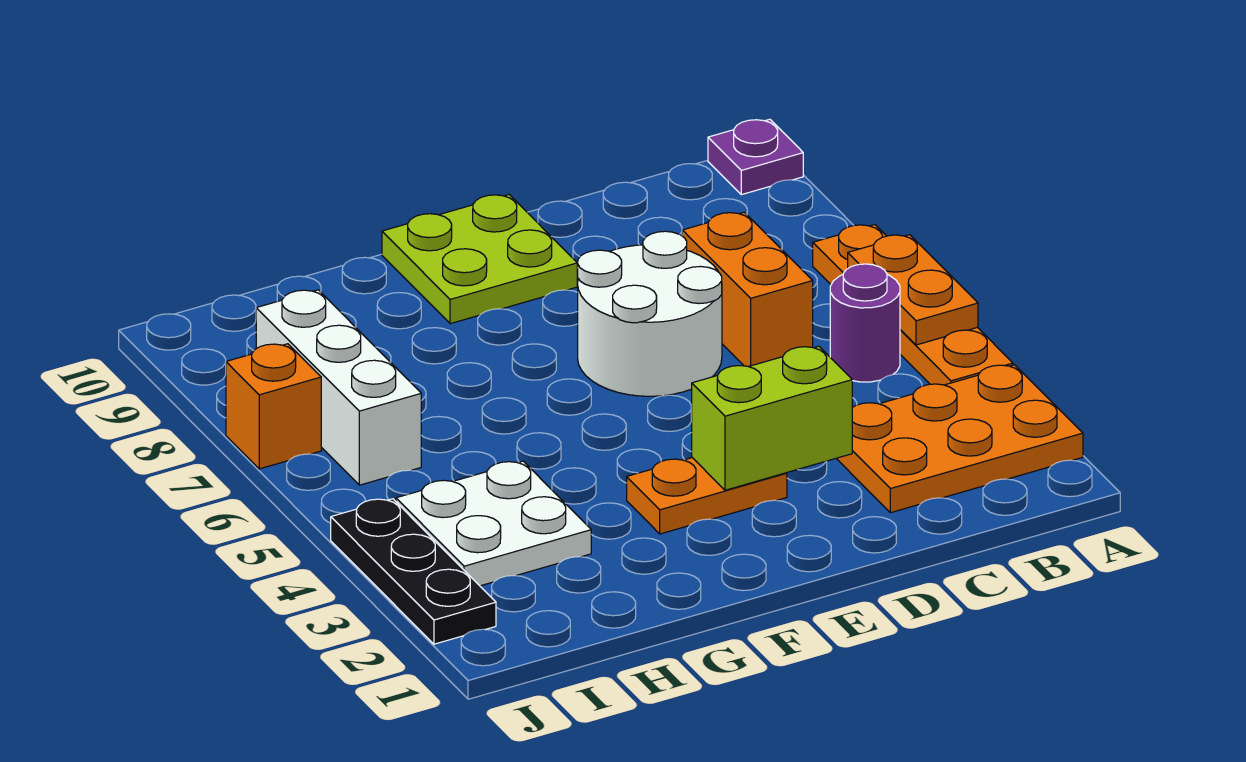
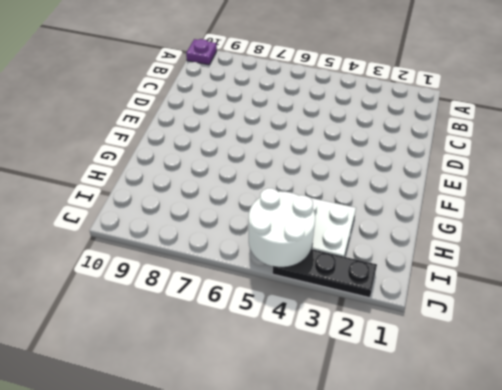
white round brick I4:J5 level 2 -> white round brick D6:E7 level 1
none -> orange plate A2:C3 level 1
none -> orange plate A4:A7 level 1
none -> purple round brick B5 level 1

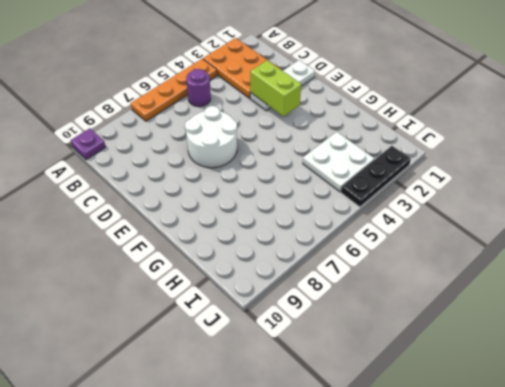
white plate D1:D3 level 1 -> none
none -> orange brick C6:C7 level 1
none -> orange plate E3:F3 level 1
none -> lime plate E9:F10 level 1

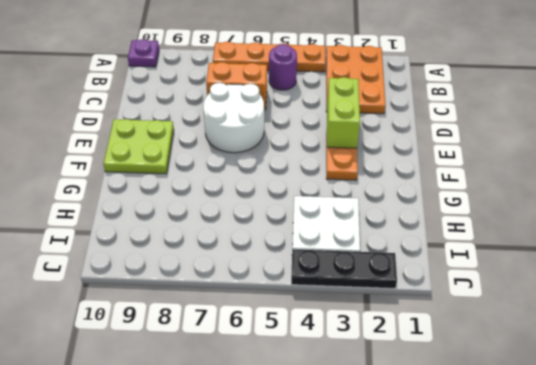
none -> white brick I6:I8 level 1
none -> orange brick J7 level 1
none -> orange plate A5:A6 level 2

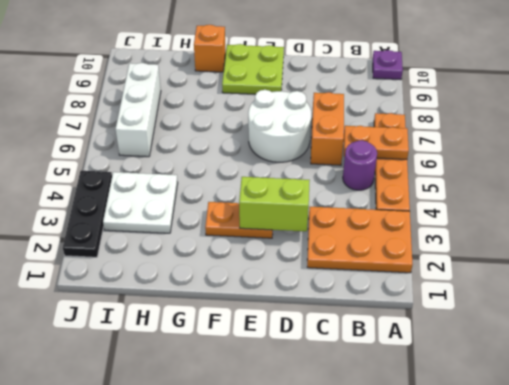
orange plate A6:B6 level 2 -> orange plate A5:A6 level 2
orange brick G10 level 1 -> orange brick J7 level 1

